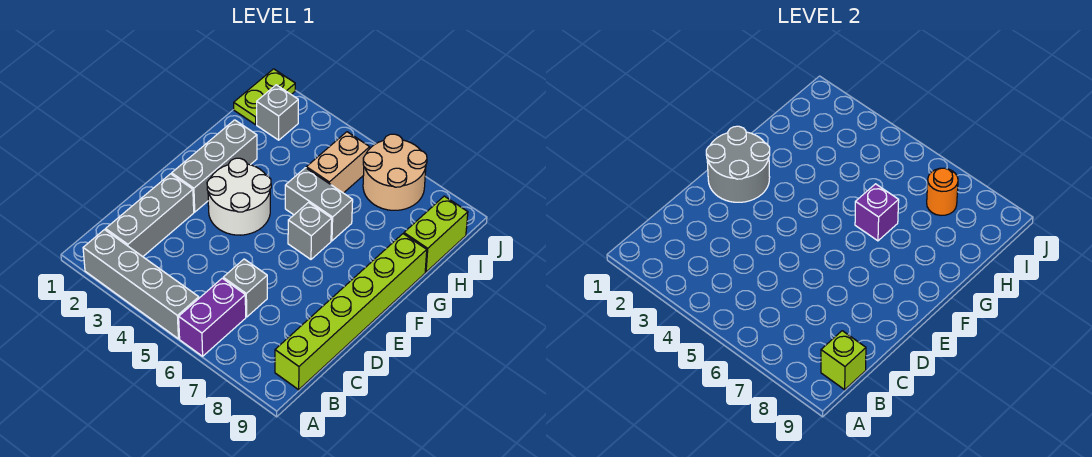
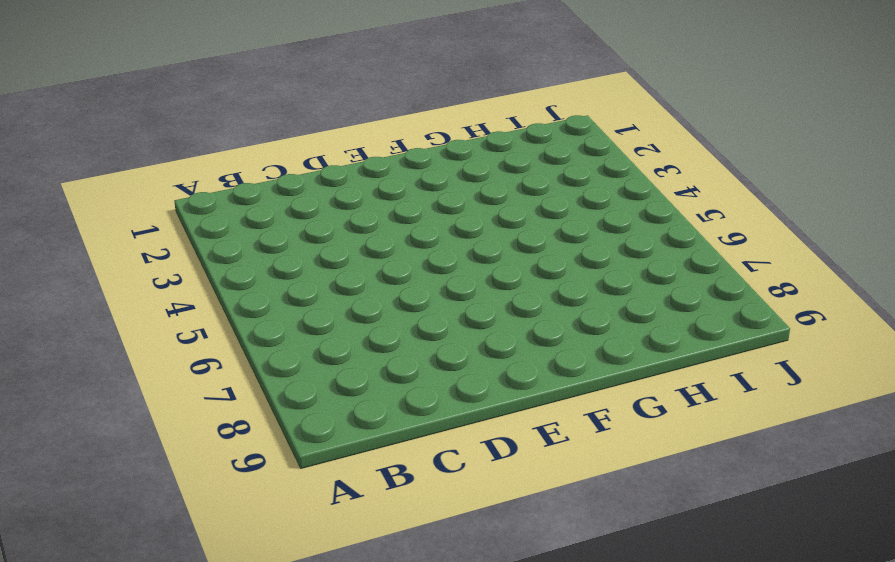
none -> grey brick A2:A5 level 1
none -> purple brick A6:B6 level 1
none -> grey brick B2:D2 level 1

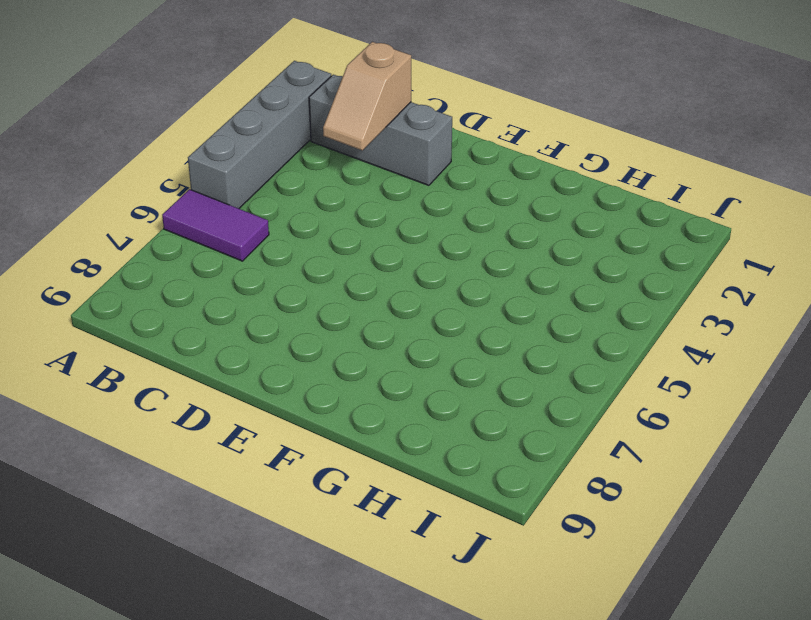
purple tile A6:B6 level 1 -> purple brick A6:B6 level 1
tan slope C2:C3 level 2 top 2 -> none
none -> lime brick B9:G9 level 1
none -> grey brick C6 level 1
none -> grey brick E2:G2 level 1

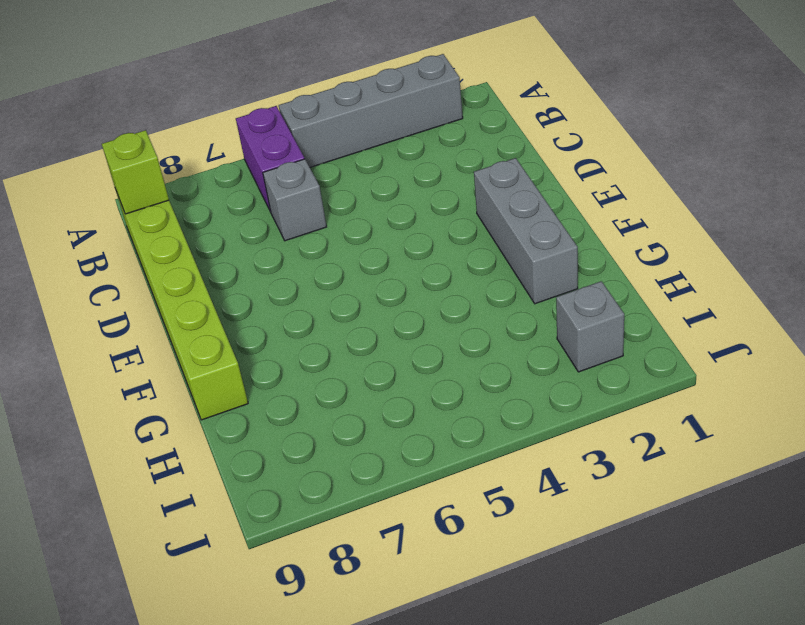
none -> grey brick B2:D2 level 1
none -> white round brick E3:F4 level 1
none -> grey brick F6 level 1

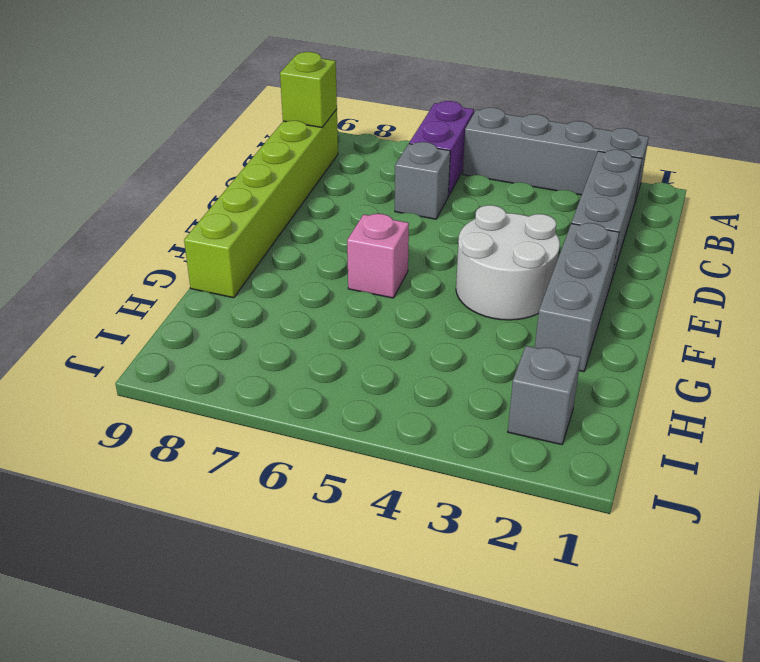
pink brick F6 level 1 -> grey brick F6 level 1
none -> grey brick G5:G6 level 1
none -> tan brick H5:I5 level 1
none -> lime brick H9:I9 level 1

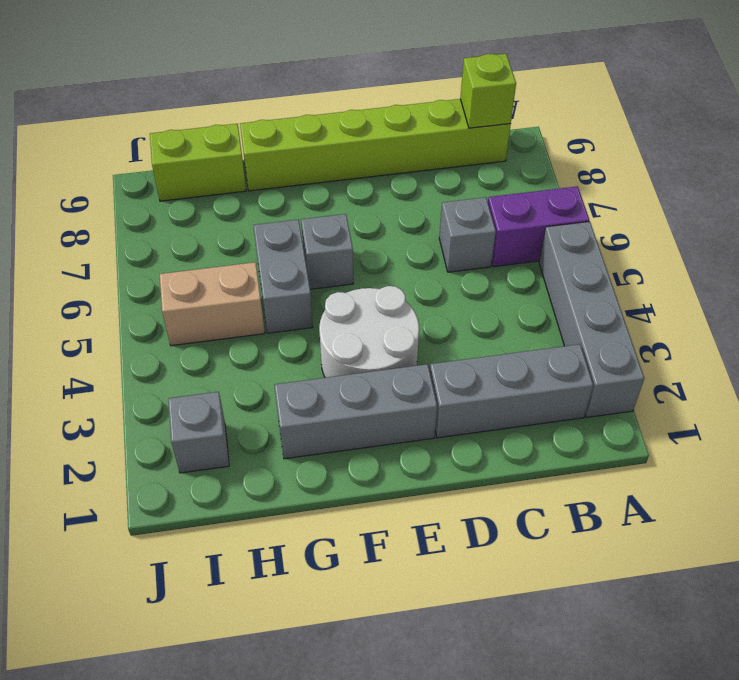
none -> lime plate I1:J1 level 1
none -> tan round brick I6:J7 level 1
none -> grey round brick E1:F2 level 2

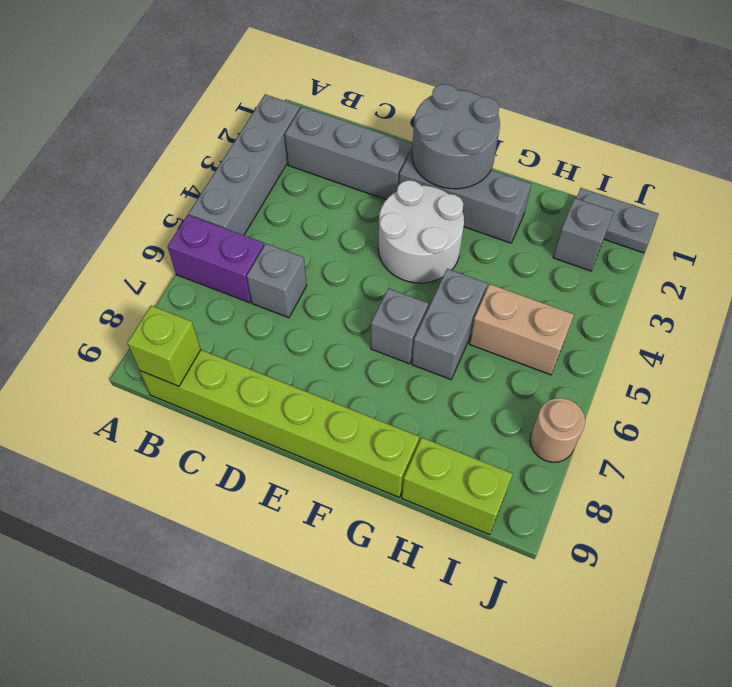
grey plate I1:J1 level 1 -> lime plate I1:J1 level 1
tan round brick J7 level 1 -> tan round brick I6:J7 level 1
none -> purple brick G6 level 2
none -> orange round brick I7 level 2

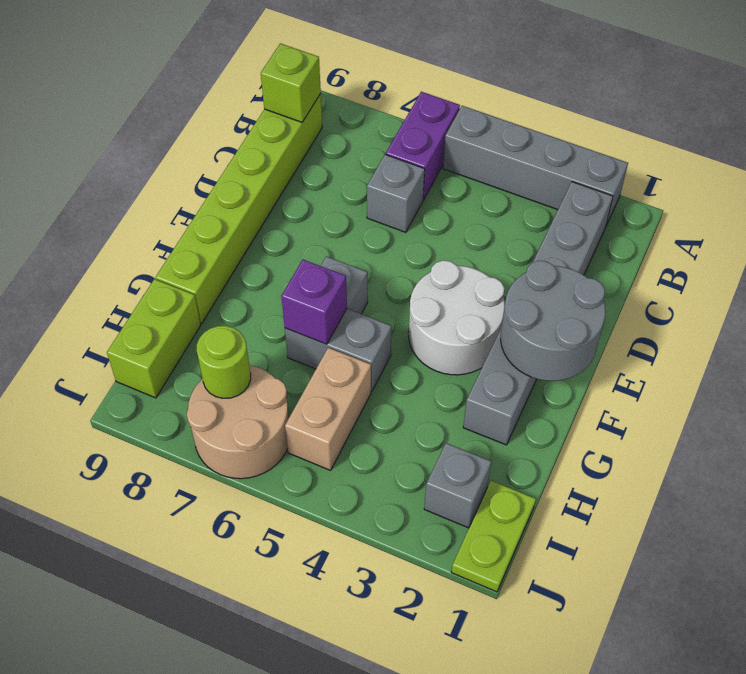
lime round brick I7 level 2 -> orange round brick I7 level 2

